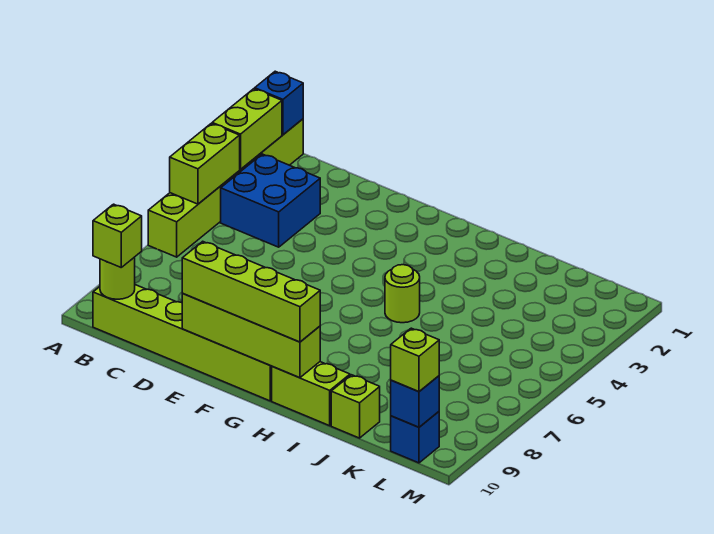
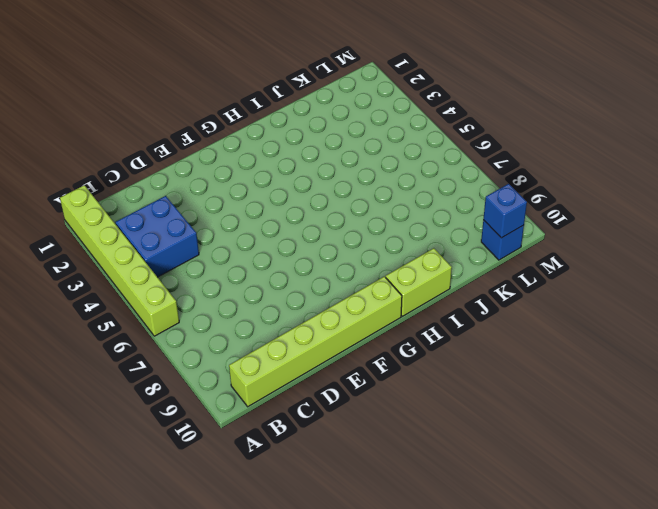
none -> lime round brick H5 level 1
none -> lime brick J10 level 1
none -> blue brick A1 level 2

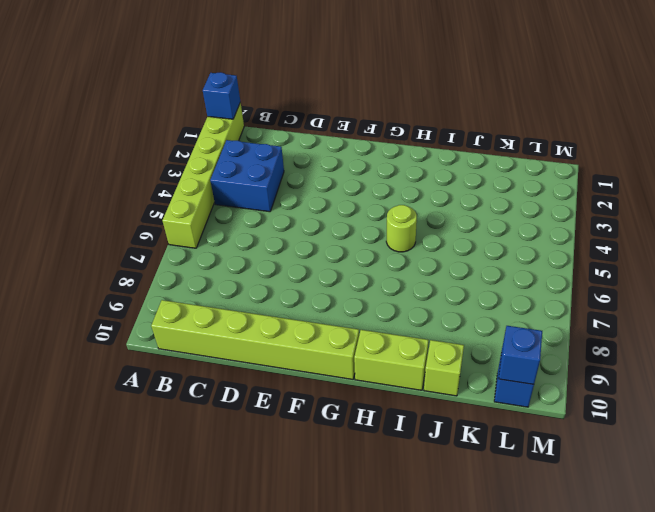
none -> lime brick A2:A3 level 2
none -> lime brick A4:A5 level 2
none -> lime round brick B10 level 2

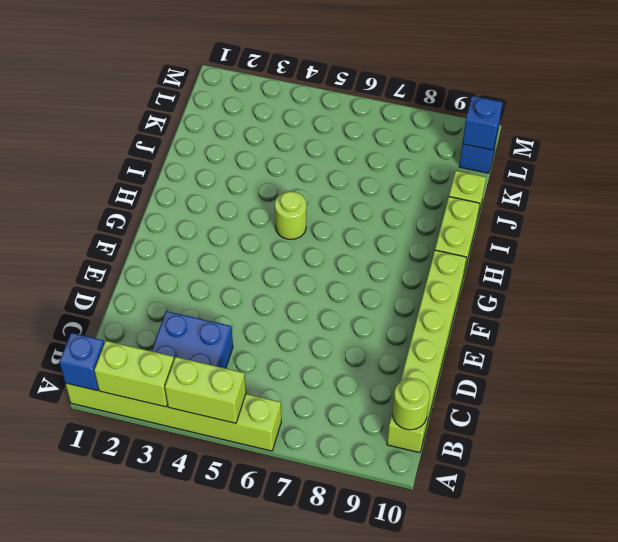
none -> lime brick E10:H10 level 2
none -> lime brick B10 level 3
none -> lime brick E10:H10 level 3

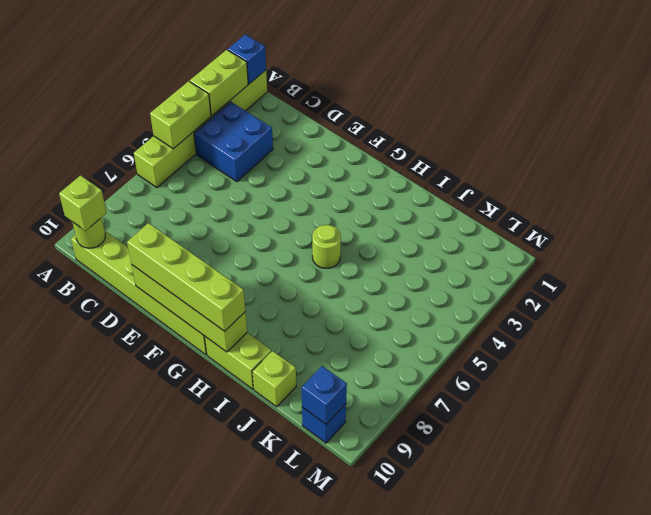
none -> lime brick L10 level 3

